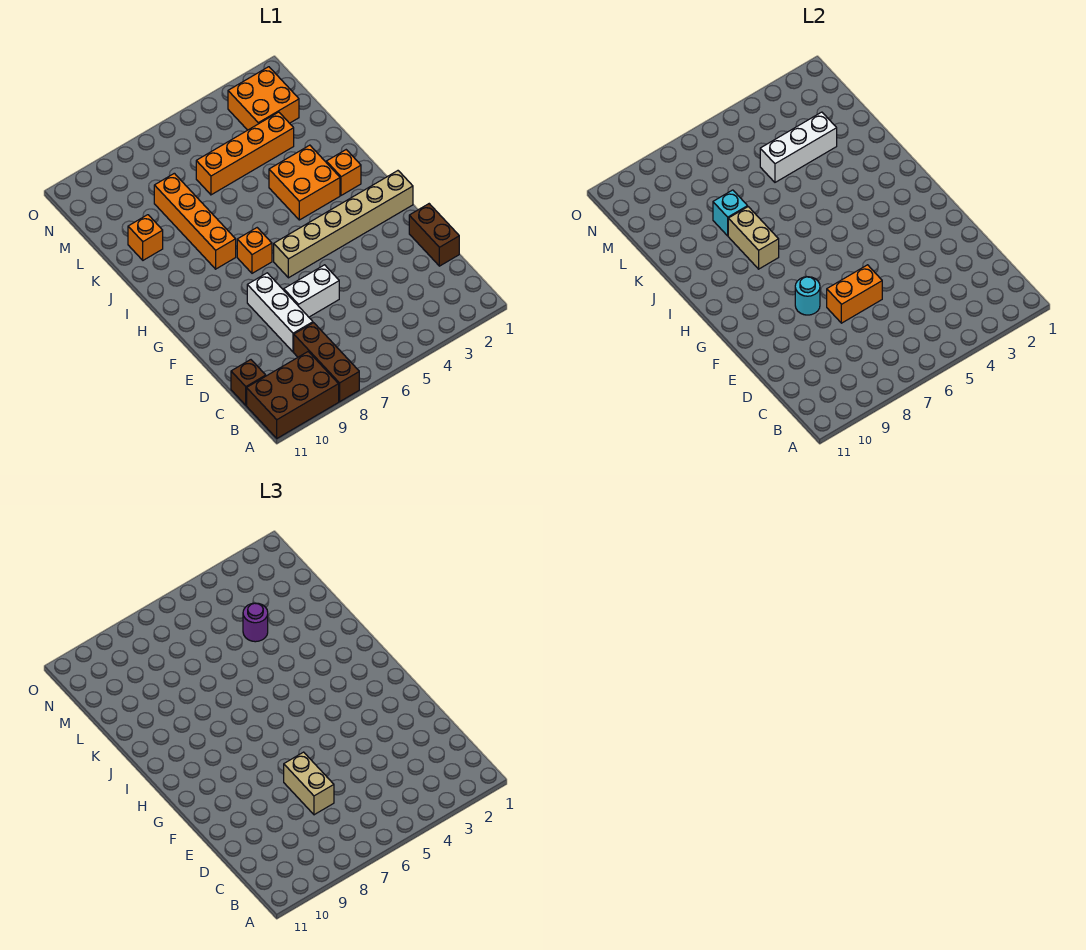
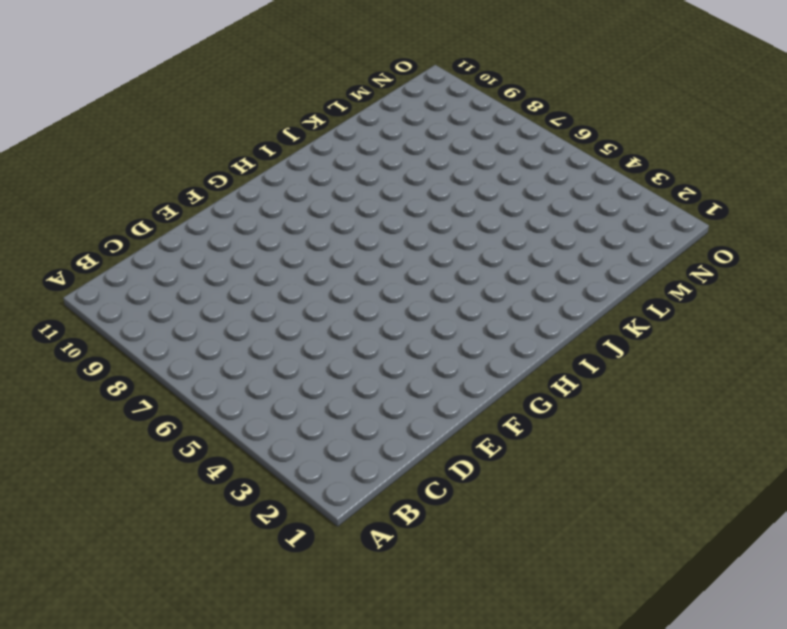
none -> brown brick A8:C8 level 1
none -> brown brick A9:B11 level 1
none -> brown brick C11 level 1

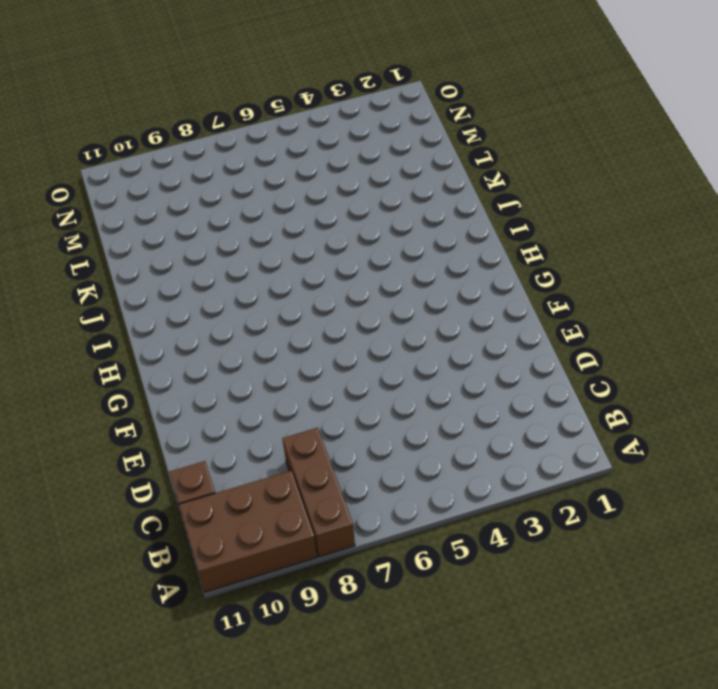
none -> brown brick D1:E1 level 1
none -> white brick D8:F8 level 1
none -> white brick E6:E7 level 1

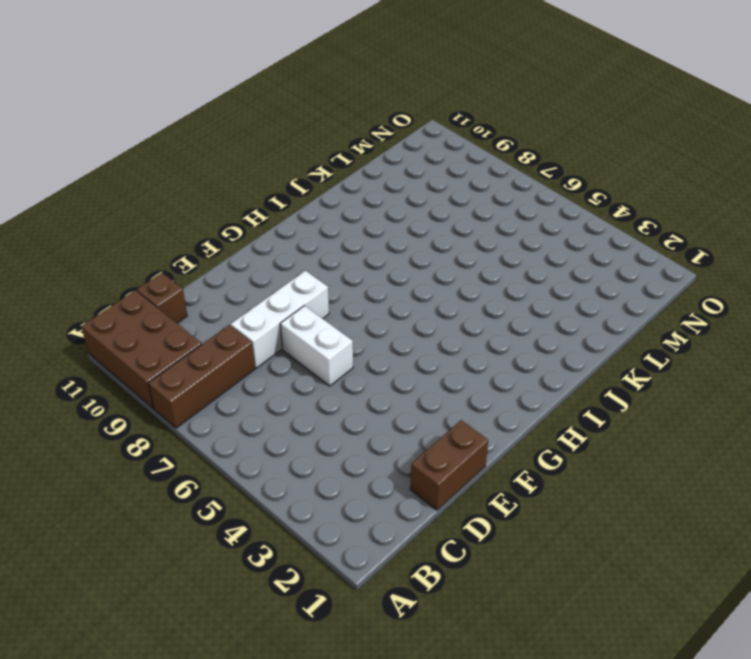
none -> tan brick G1:G6 level 1
none -> orange brick H7 level 1
none -> orange brick I2 level 1

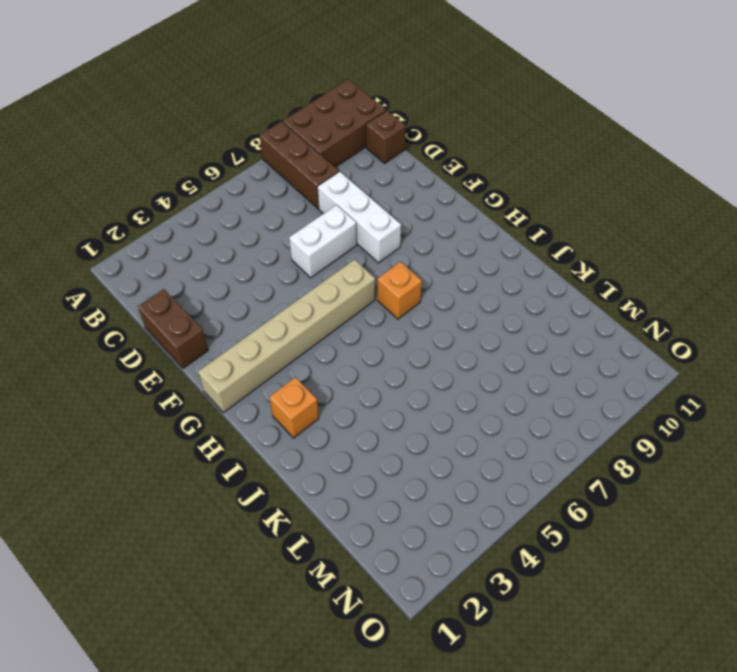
none -> orange brick I3:J4 level 1
none -> orange brick I8:L8 level 1
none -> orange brick K10 level 1

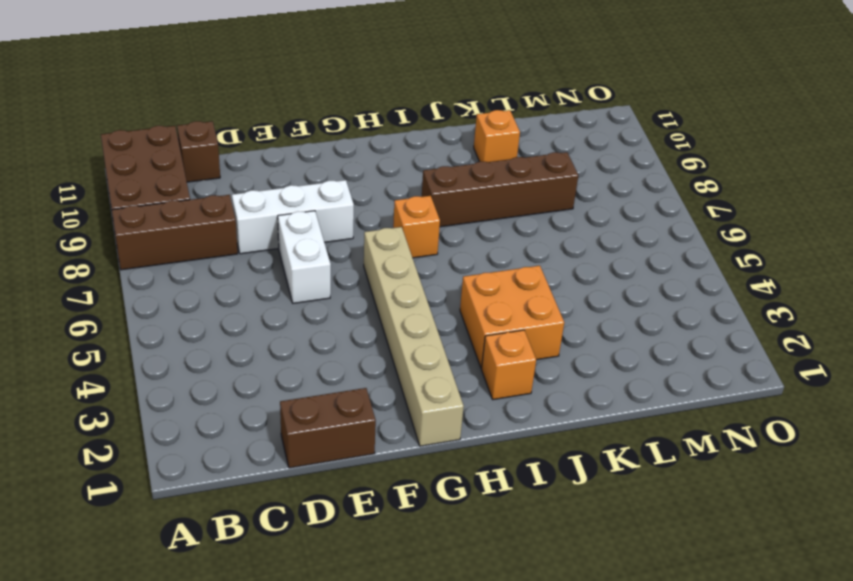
brown brick I8:L8 level 1 -> orange brick I8:L8 level 1
none -> orange brick L3:L6 level 1
none -> orange brick M2:N3 level 1
none -> orange brick E6:E7 level 2

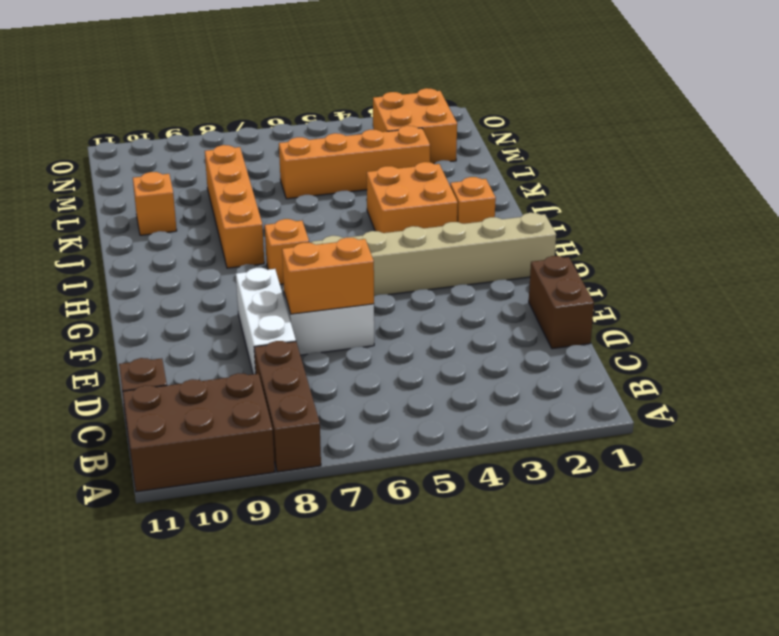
none -> cyan round brick F8 level 2
none -> tan brick I8:J8 level 2
none -> cyan brick K8 level 2

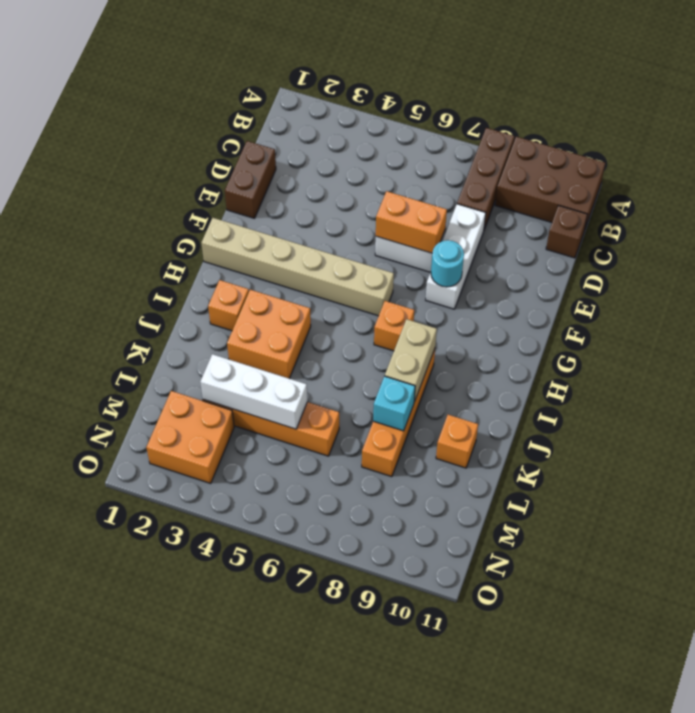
none -> tan brick D7:E7 level 3
none -> purple round brick L4 level 3

